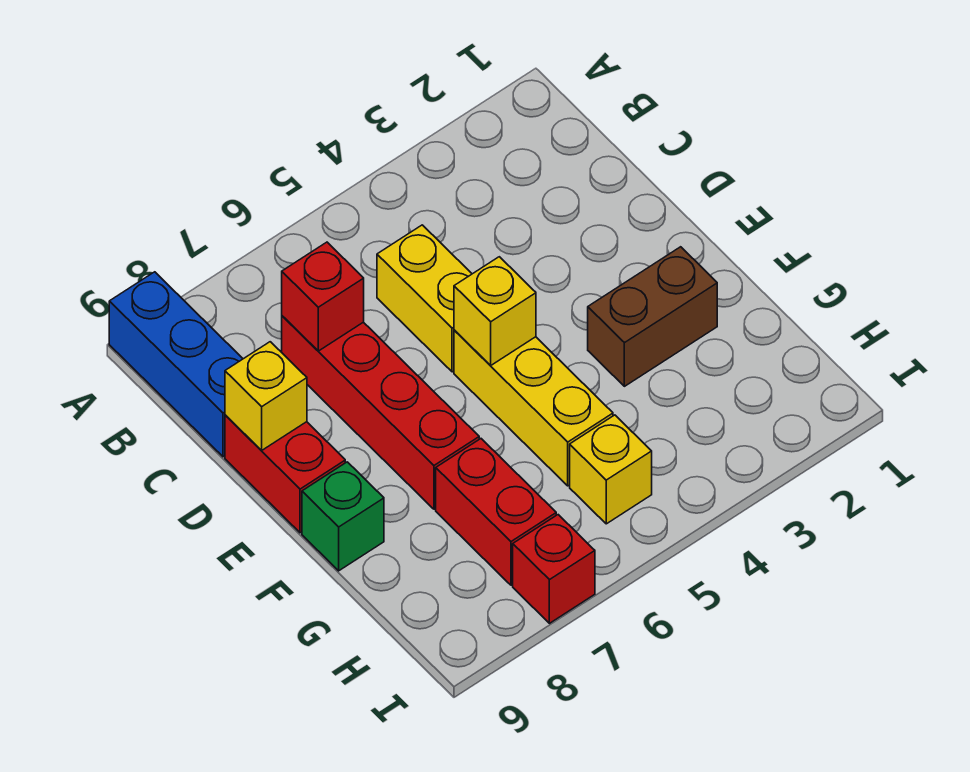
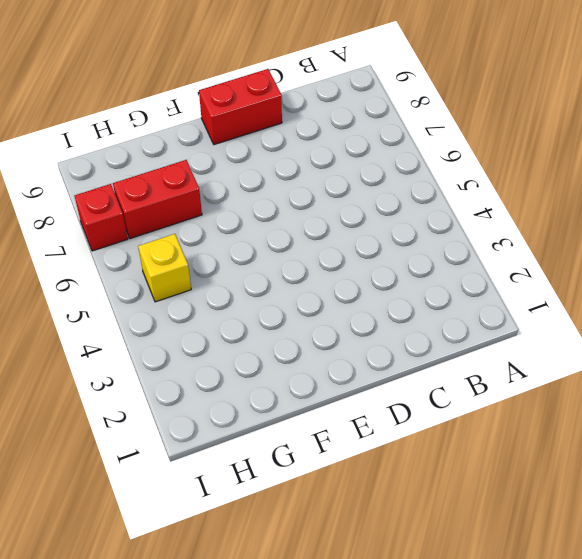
none -> blue brick A9:C9 level 1
none -> yellow brick C5:D5 level 1
none -> red brick C7:F7 level 1

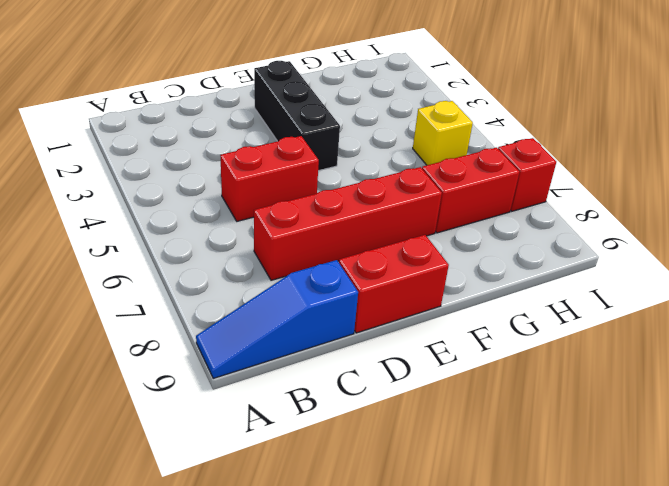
blue slope A9:C9 level 1 top C -> blue brick A9:C9 level 1
red brick C5:D5 level 1 -> yellow brick C5:D5 level 1
black brick E2:E4 level 1 -> none
none -> yellow brick E5:G5 level 1
none -> brown brick F2:F3 level 1
none -> green brick F9 level 1

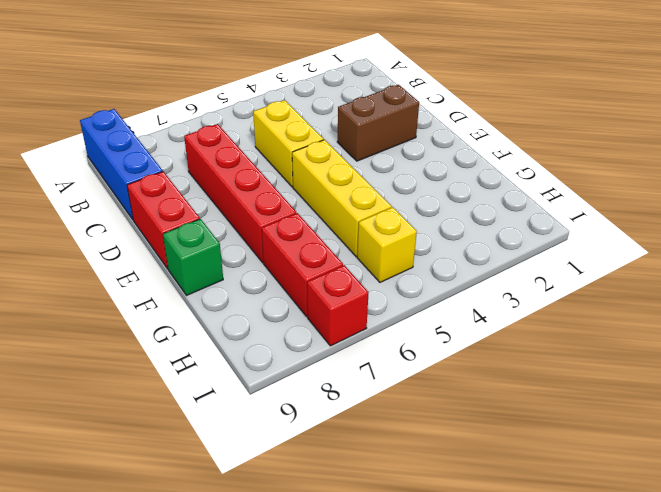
brown brick D2:D3 level 1 -> brown brick F2:F3 level 1
none -> red brick C7 level 2
none -> yellow brick D9 level 2
none -> yellow brick E5 level 2

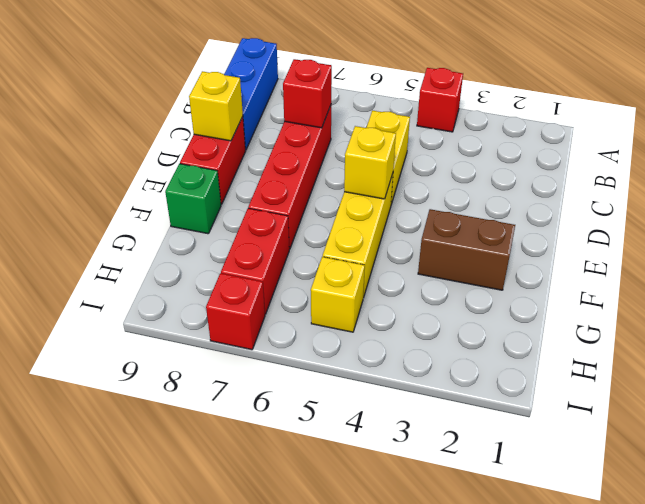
red brick A4 level 1 -> none

